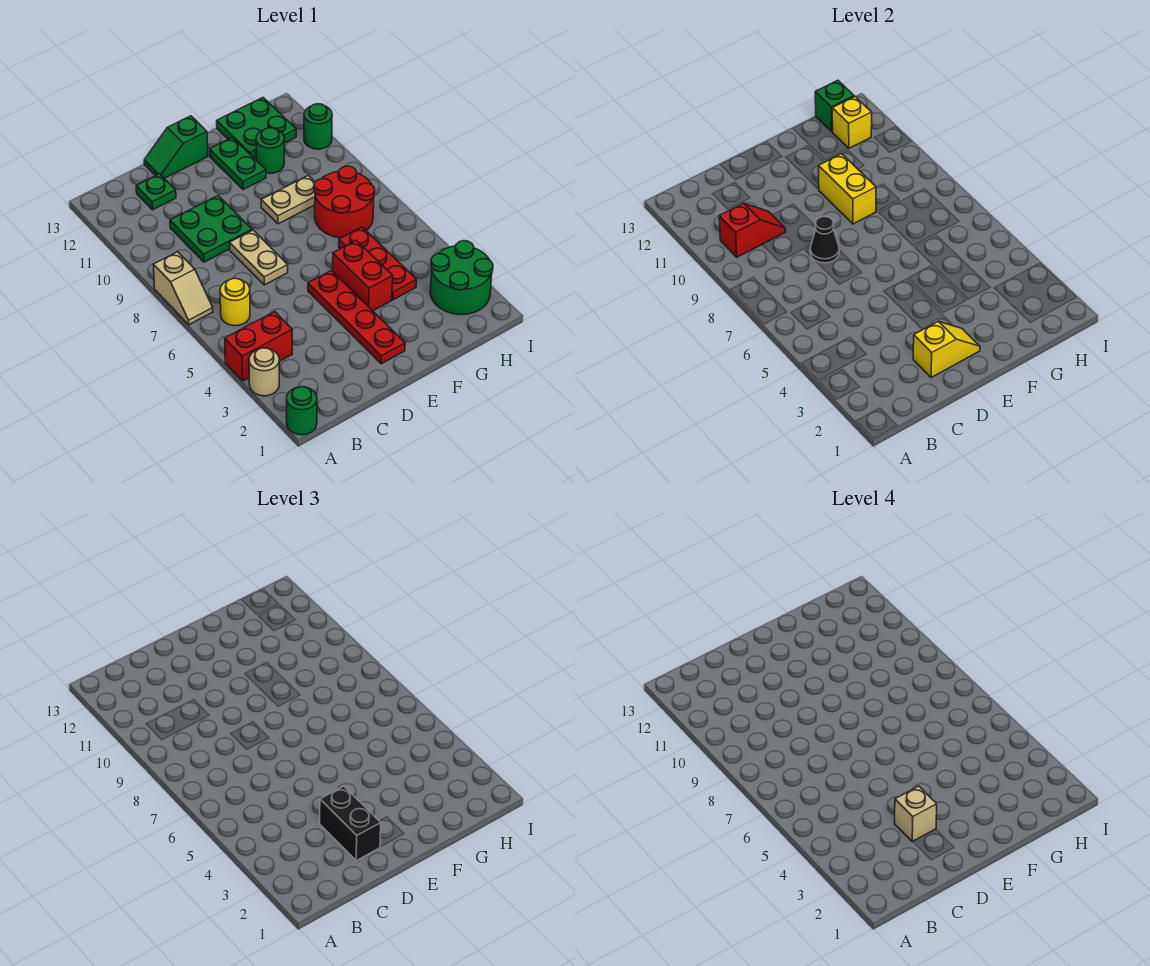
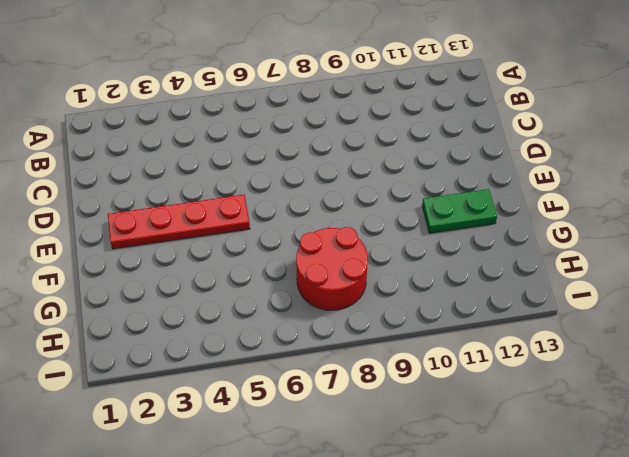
none -> green round brick A1 level 1
none -> tan round brick A3 level 1
none -> red brick A4:B4 level 1

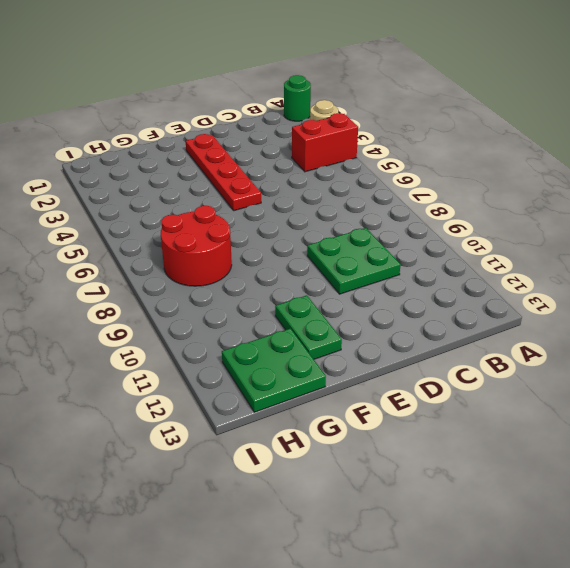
none -> tan slope A7:A8 level 1 top 8
none -> yellow round brick B6 level 1
none -> green plate C12 level 1

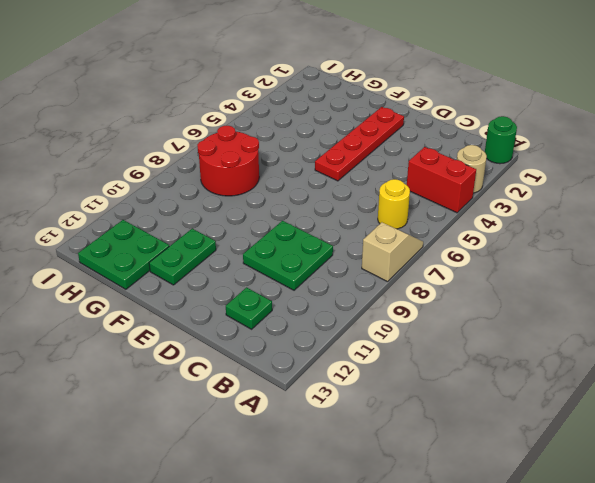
none -> tan plate D7:D8 level 1
none -> green slope D13:E13 level 1 top E
none -> red brick F4:F5 level 1

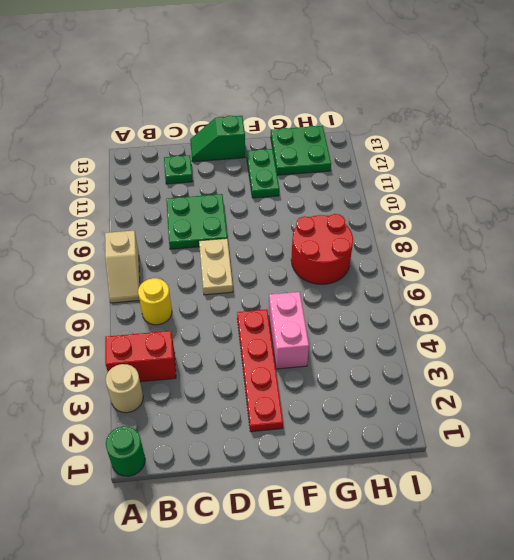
pink brick F4:F5 level 1 -> red brick F4:F5 level 1
none -> tan plate F9:G9 level 1
none -> red plate G4:G6 level 1
none -> green round brick G11 level 1

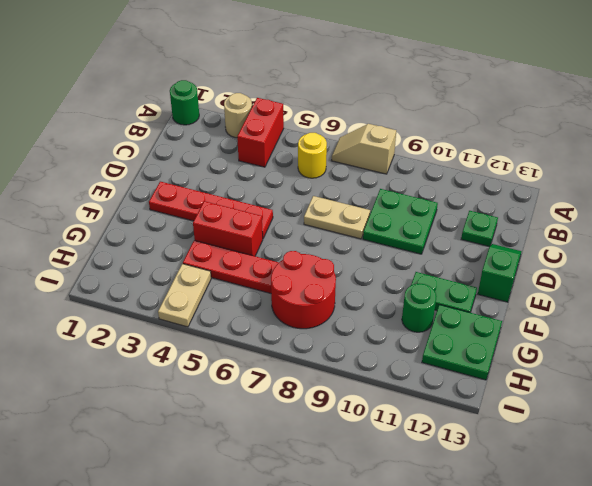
tan plate H4:I4 level 1 -> tan plate F9:G9 level 1
none -> green round brick H2:I3 level 1
none -> green round brick I11 level 1
none -> red slope B10:C10 level 2 top B

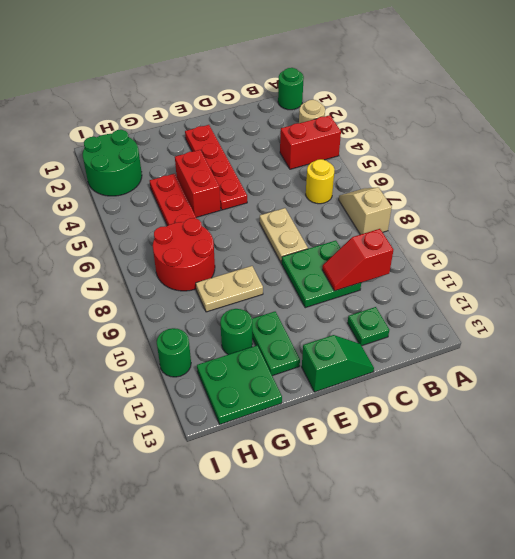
none -> yellow slope D2:E2 level 2 top D
none -> black cone D8 level 2
none -> yellow brick F9:F10 level 2

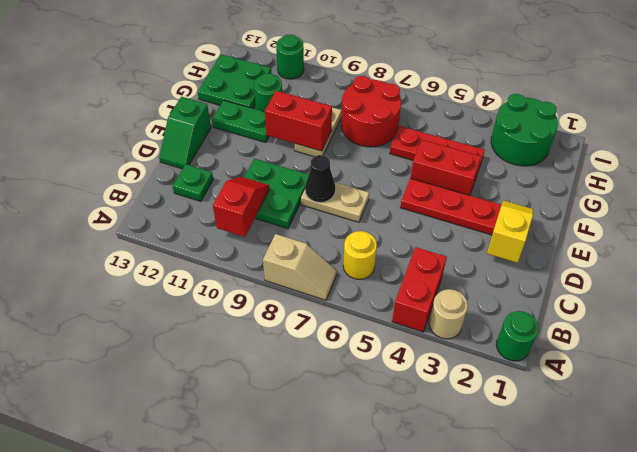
red brick F9:F10 level 2 -> yellow brick F9:F10 level 2
none -> yellow brick H12 level 2
none -> green brick H13 level 2
none -> black brick D2:D3 level 3

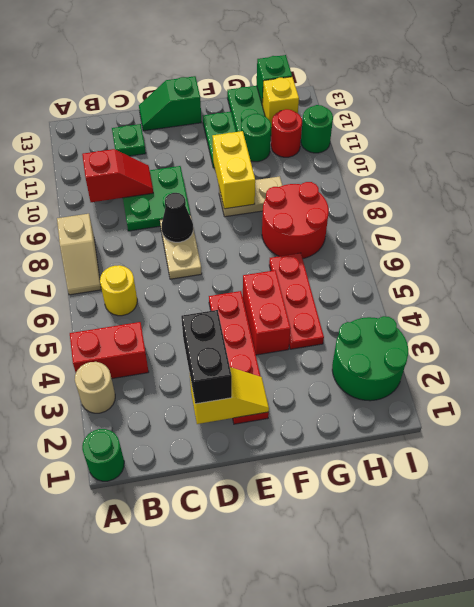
red round brick H11 level 1 -> none
none -> tan brick D3 level 4

